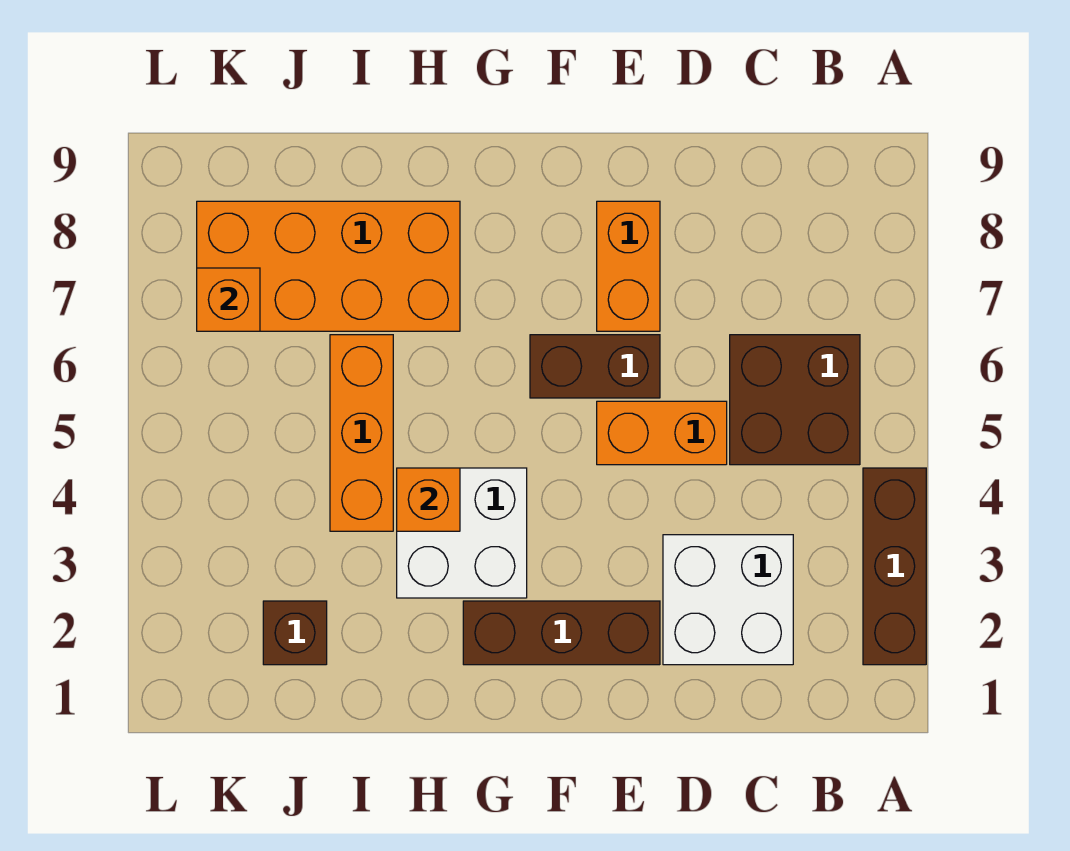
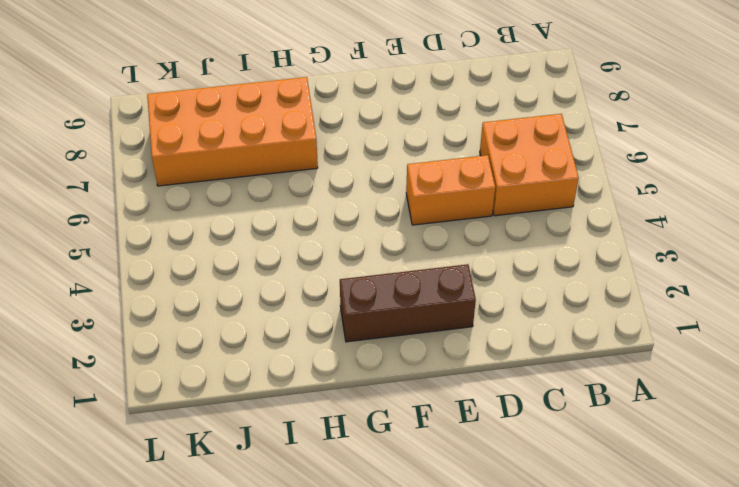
orange brick B5:C6 level 1 -> brown brick B5:C6 level 1
none -> brown brick A2:A4 level 1
none -> white brick C2:D3 level 1
none -> brown brick E6:F6 level 1

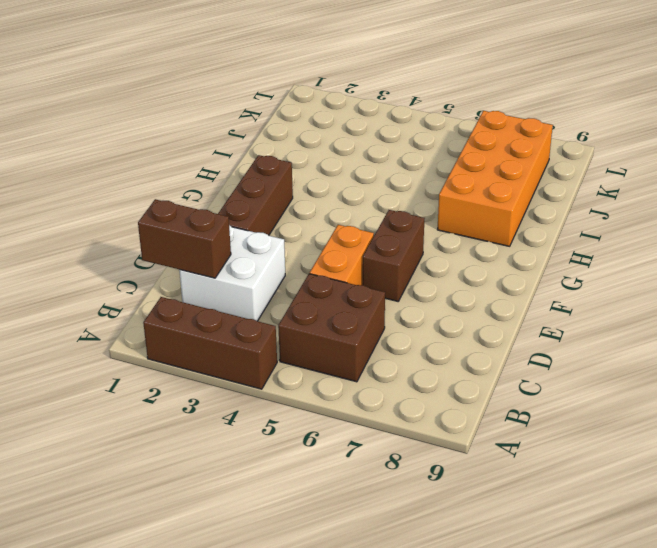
brown brick C1:C2 level 2 -> none
none -> orange brick E7:E8 level 1
none -> white brick G3:H4 level 1
none -> orange brick I4:I6 level 1

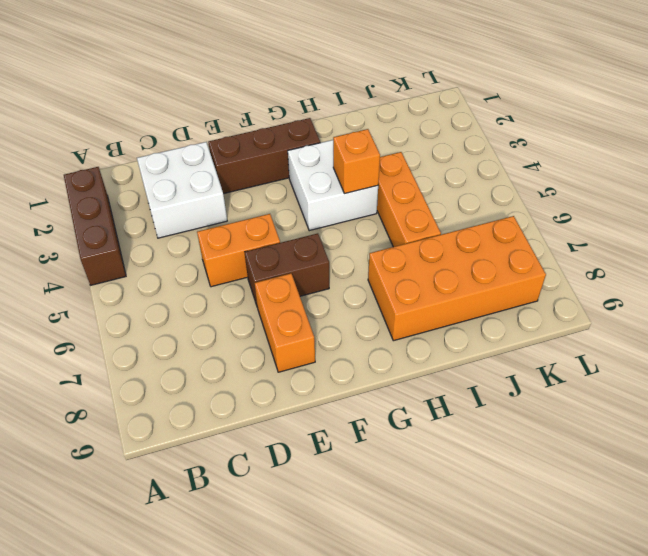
none -> brown brick B5:C6 level 1
none -> brown brick J2 level 1
none -> orange brick K7 level 2

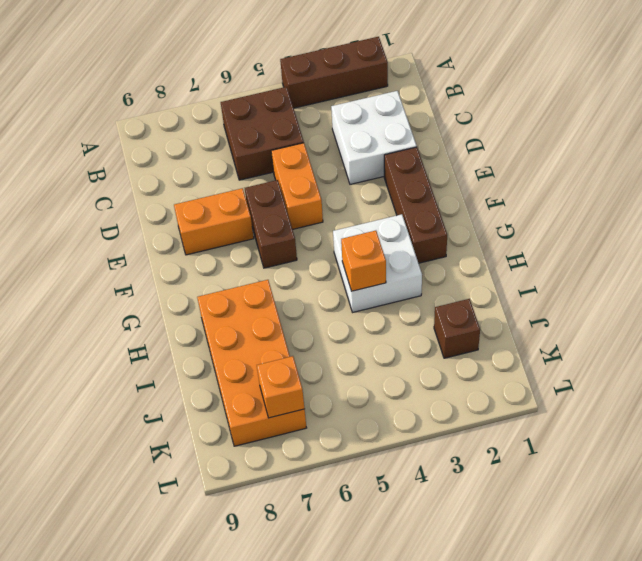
none -> orange brick I4:I6 level 1

